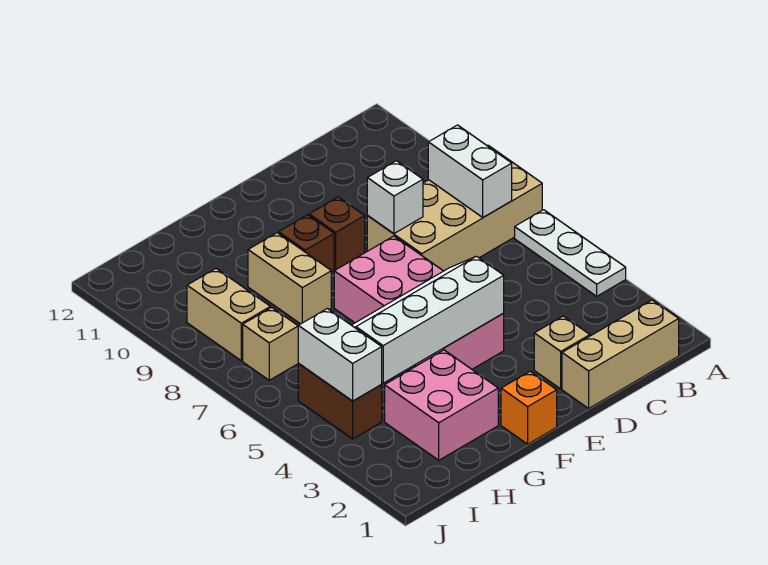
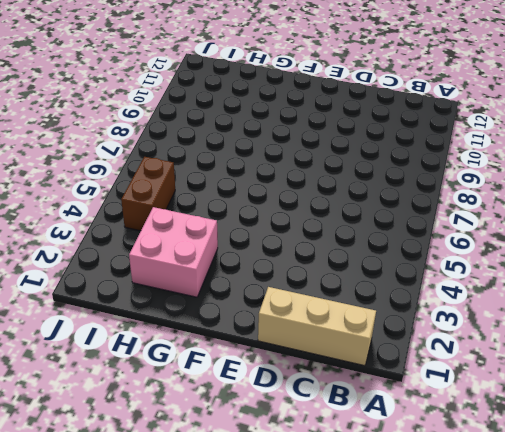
none -> white plate A4:A6 level 1
none -> tan brick A7:D8 level 1
none -> tan brick D2 level 1

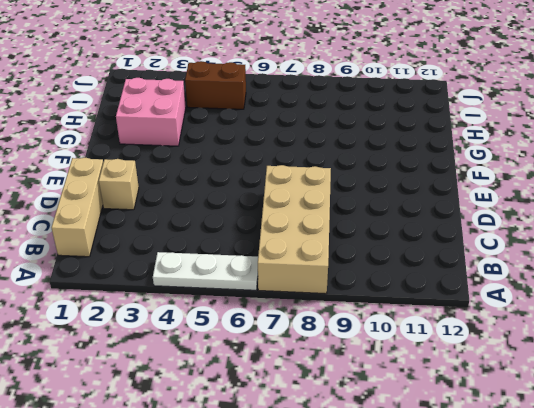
none -> pink brick E4:F7 level 1
none -> brown brick E9 level 1
none -> orange brick F1 level 1

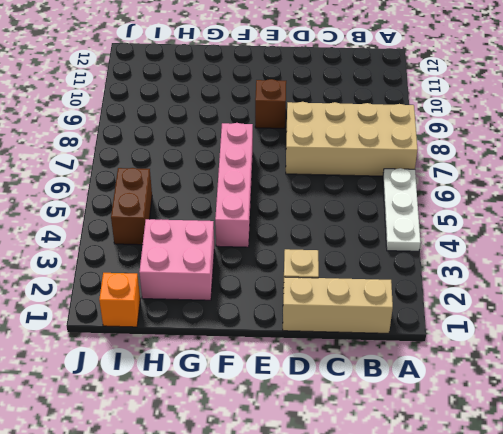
pink brick F4:F7 level 1 -> pink brick E4:F7 level 1
orange brick I1 level 1 -> orange brick F1 level 1
none -> brown brick F9 level 1
none -> tan brick G8:G9 level 1
none -> tan brick I7 level 1

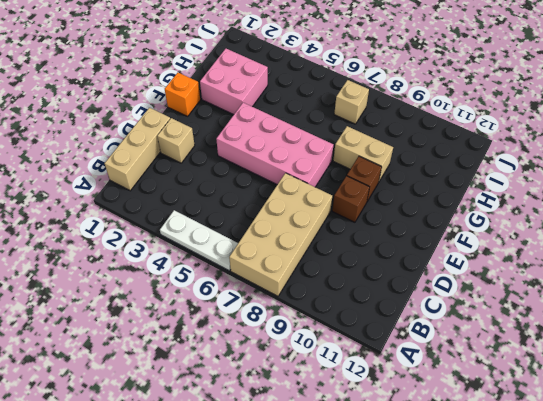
none -> brown brick I4:I5 level 1
none -> tan brick I8:I9 level 1
none -> white brick B7:B8 level 2

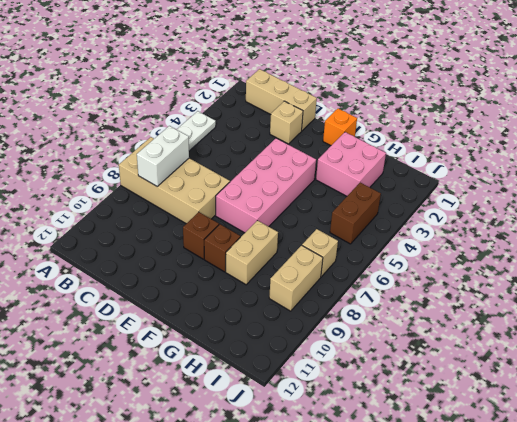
none -> white brick D8 level 2
none -> white slope E4:H5 level 2 top 4
none -> white brick I4:I5 level 2

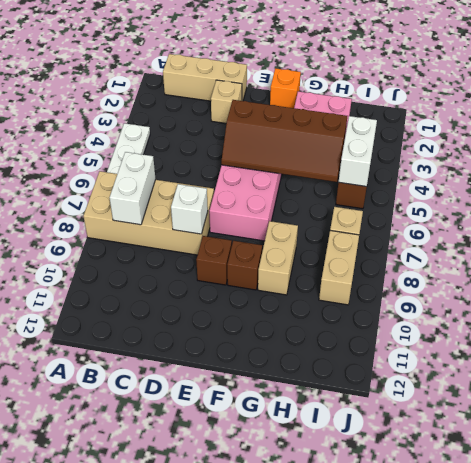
brown slope E4:H5 level 2 top 4 -> white slope E4:H5 level 2 top 4

